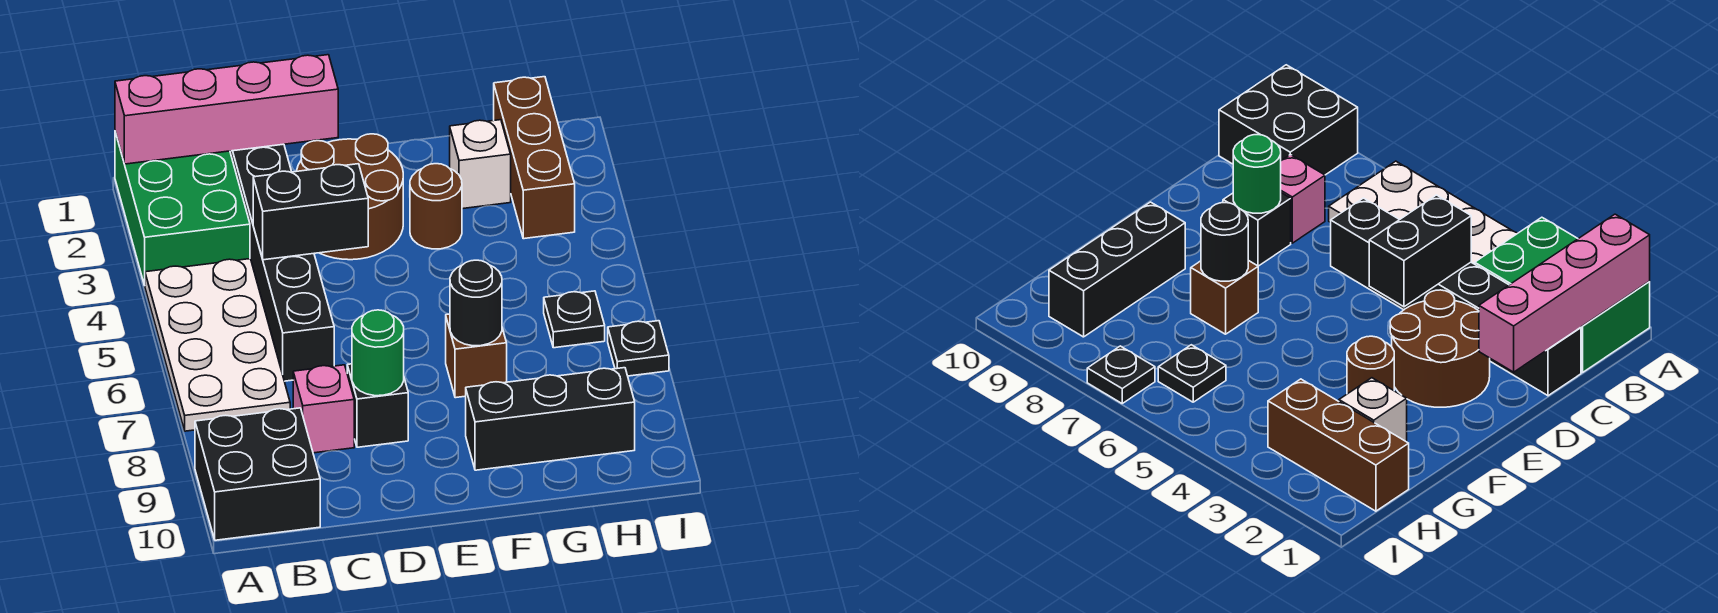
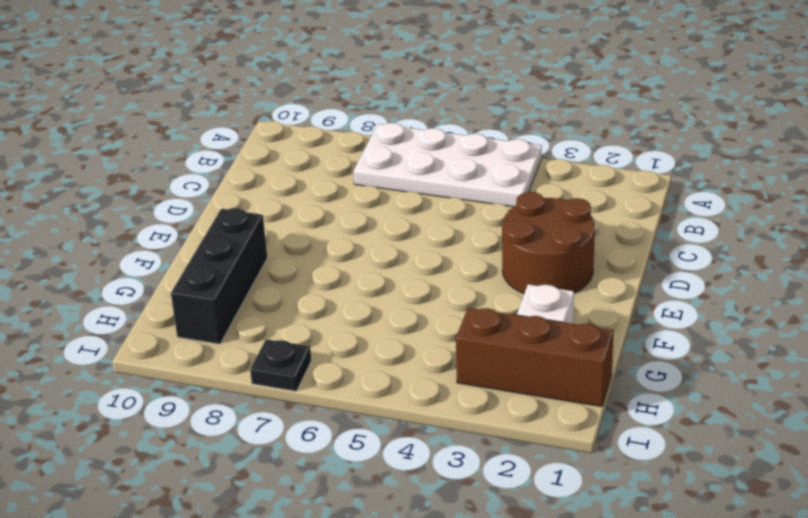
none -> green brick A1:B3 level 1
none -> black brick A9:B10 level 1
none -> black brick C1:C6 level 1

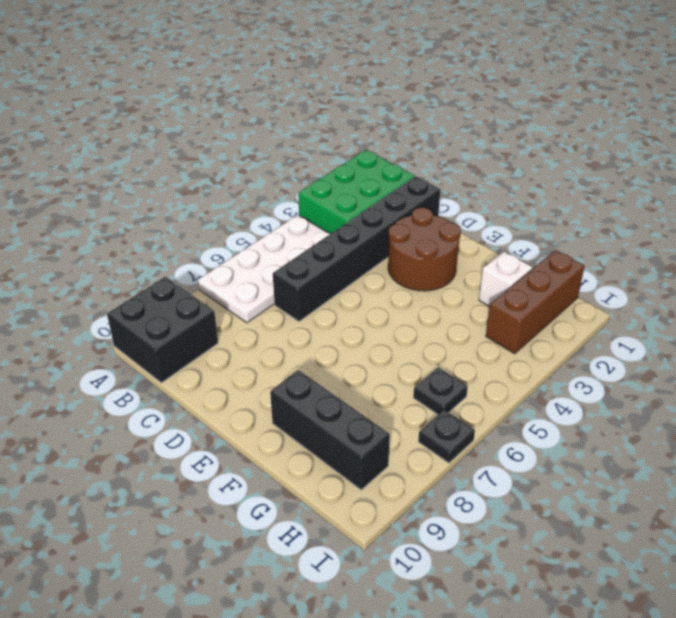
none -> pink brick C8 level 1
none -> black brick D8 level 1
none -> brown round brick F3 level 1

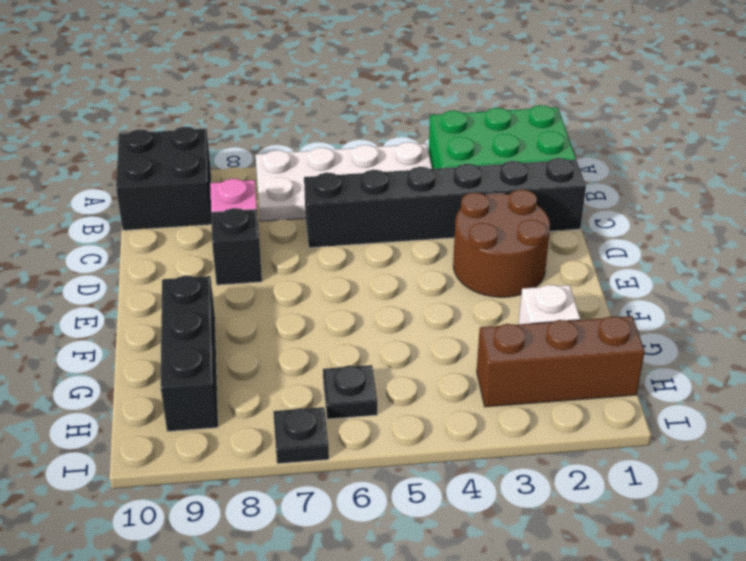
none -> brown round brick F3 level 1
none -> brown brick F7 level 1
none -> pink brick A1:D1 level 2

